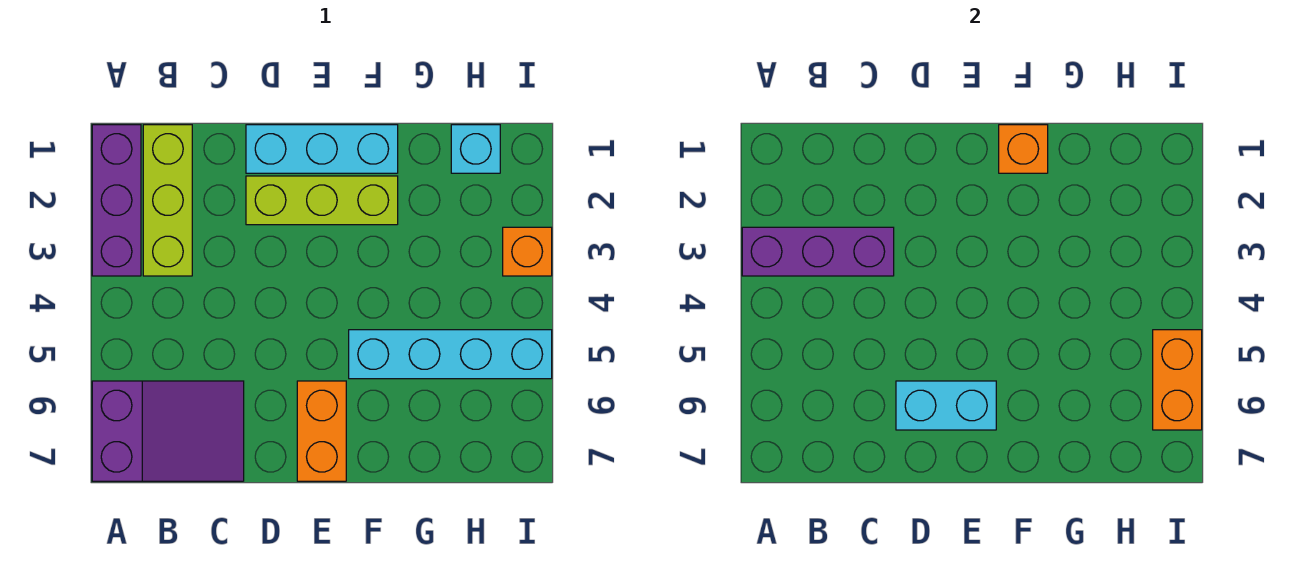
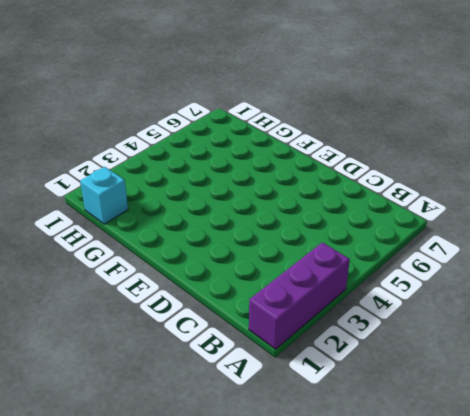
none -> purple slope A6:C7 level 1 top A
none -> lime brick B1:B3 level 1
none -> cyan brick D1:F1 level 1

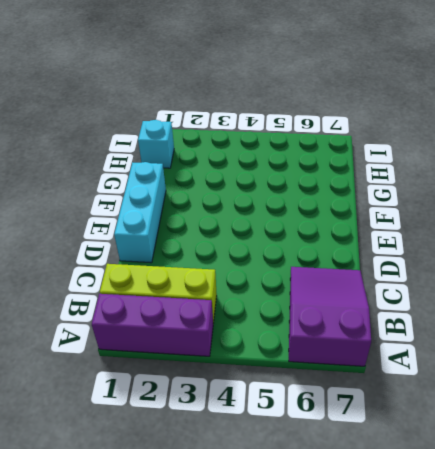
none -> lime brick D2:F2 level 1
none -> orange brick E6:E7 level 1
none -> cyan brick F5:I5 level 1

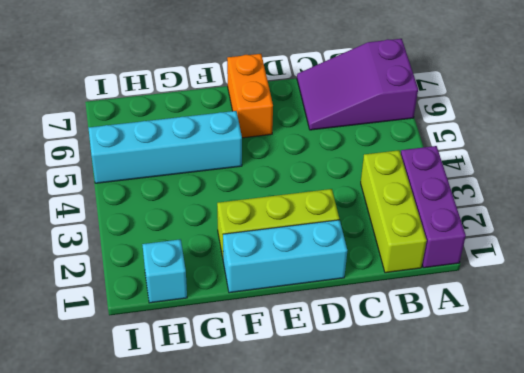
none -> orange brick I3 level 1
none -> purple brick A3:C3 level 2
none -> cyan brick D6:E6 level 2

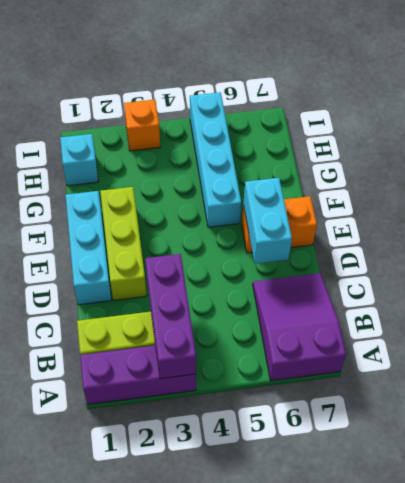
none -> orange brick F1 level 2
none -> orange brick I5:I6 level 2

